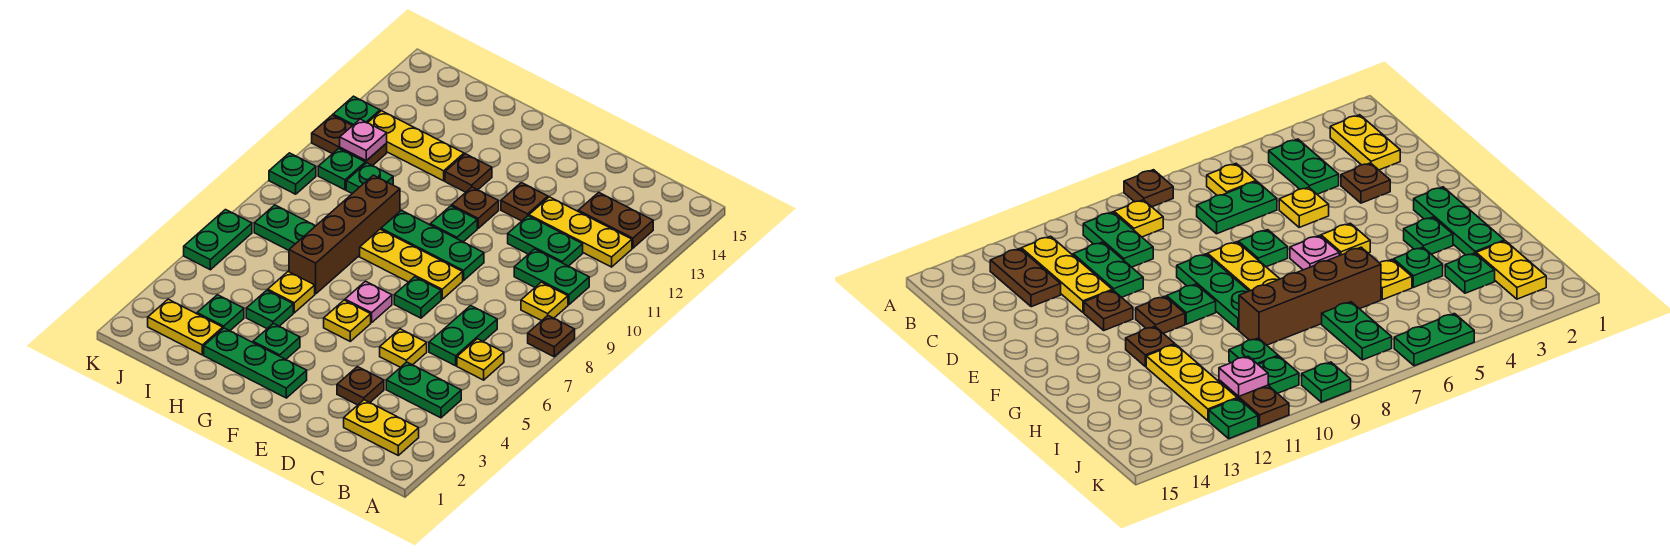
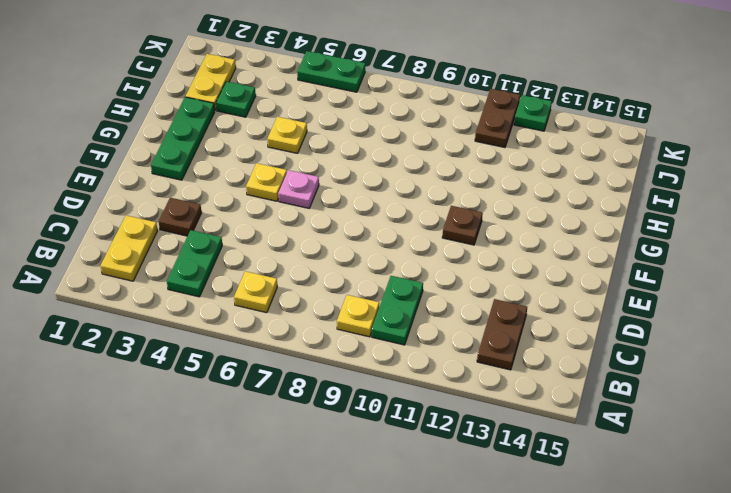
none -> brown plate A8 level 1
none -> yellow plate B12:D12 level 1
none -> green plate C6:C7 level 1
none -> green plate C11:D11 level 1

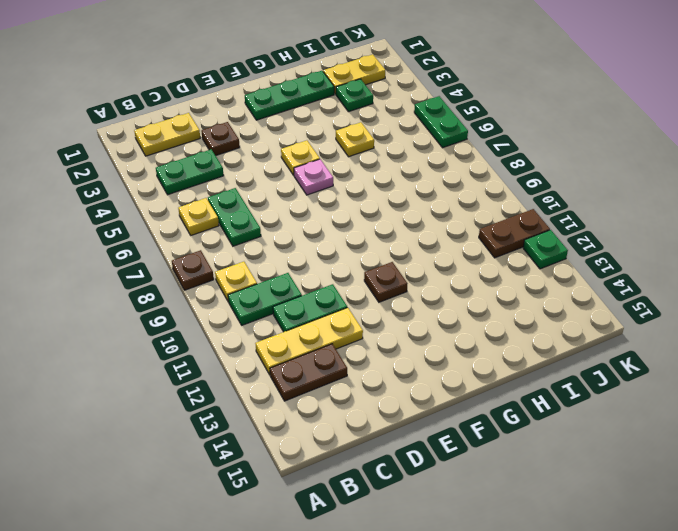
none -> yellow plate D5 level 1
none -> green plate E7 level 1
none -> yellow plate E8:G8 level 1
none -> green plate E9:G9 level 1

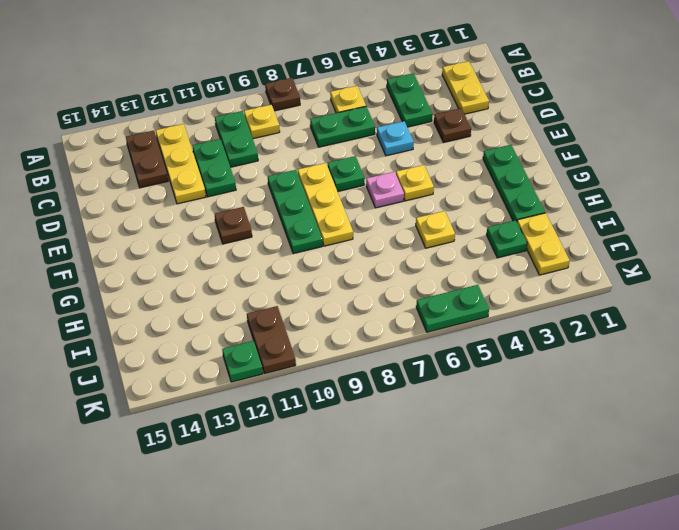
cyan plate D5 level 1 -> yellow plate D5 level 1
none -> brown plate E12 level 1
none -> green plate F10 level 1
none -> green plate G3 level 1
none -> brown plate G12 level 1

